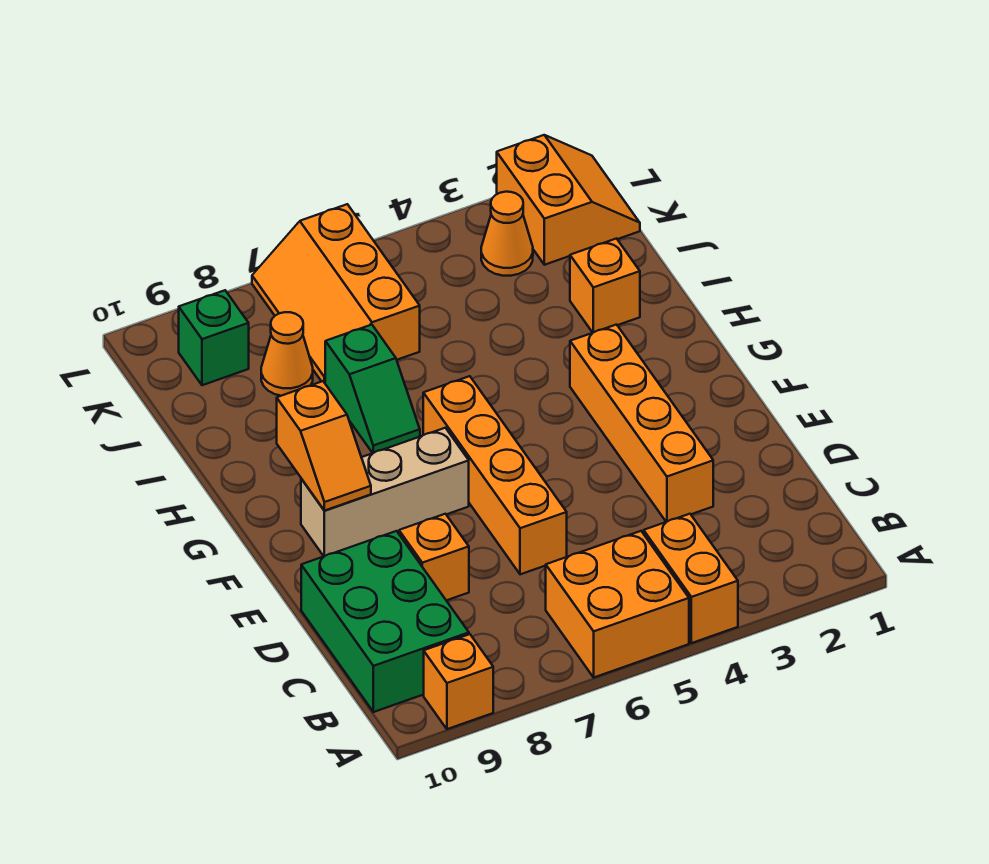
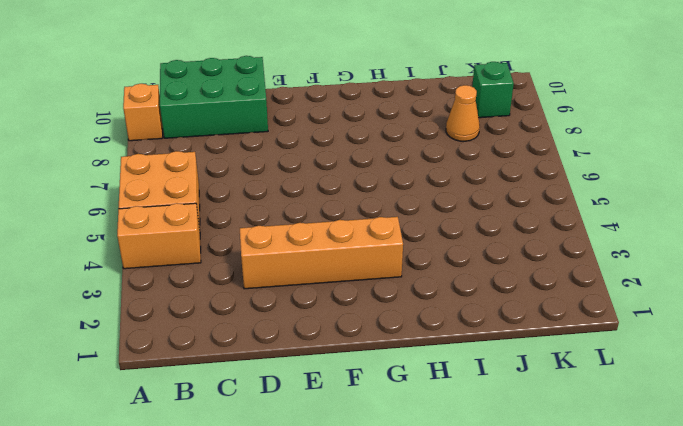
none -> orange brick D6:G6 level 1
none -> orange brick D8 level 1
none -> tan brick F7:F9 level 1

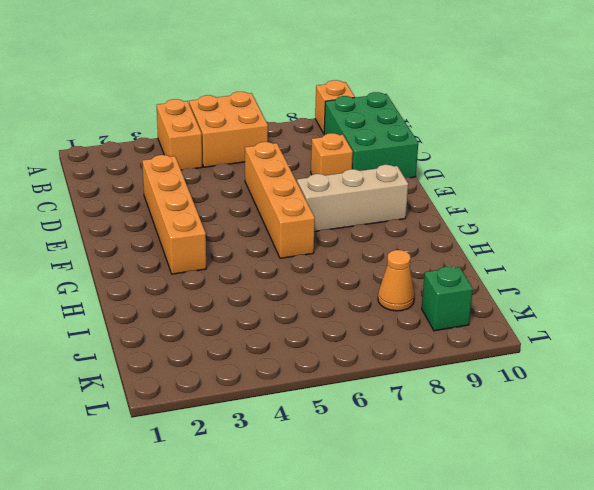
none -> green slope H7:I7 level 1 top I
none -> orange brick I2 level 1
none -> orange slope J6:L7 level 1 top 6

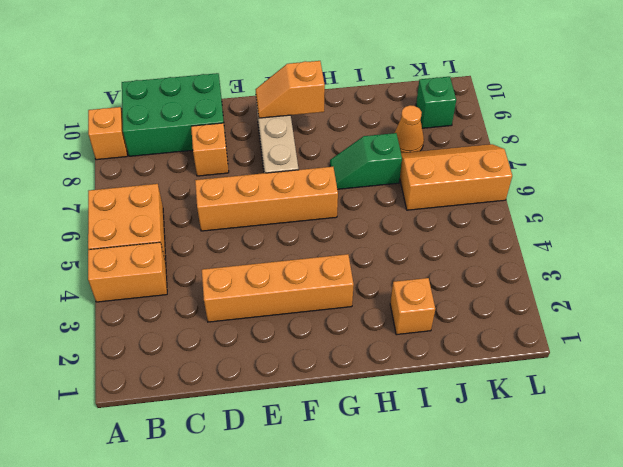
none -> orange slope K1:L2 level 1 top 2
none -> orange cone K3 level 1

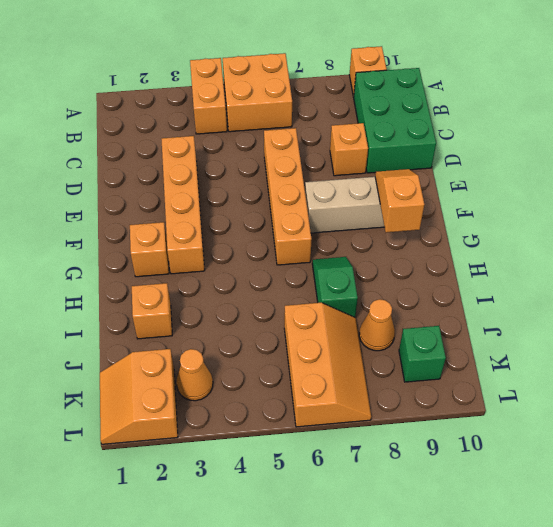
orange brick G2 level 1 -> none

